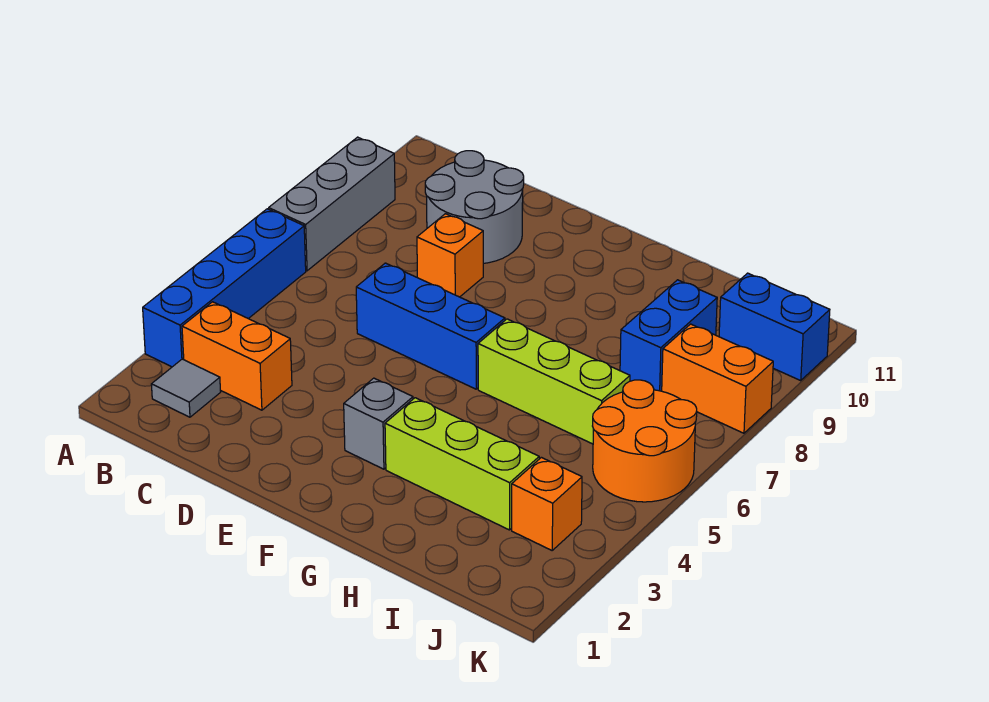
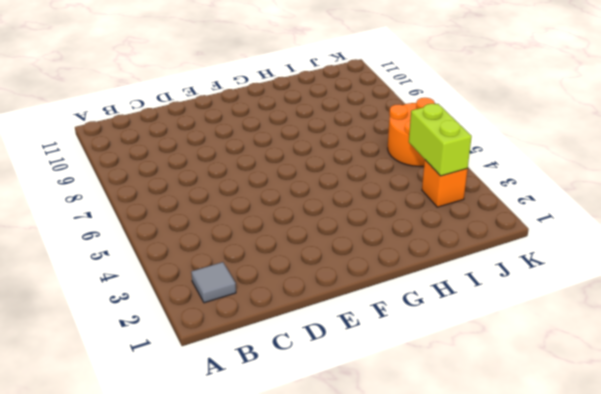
lime brick J3:J4 level 2 -> none
none -> blue brick A3:A6 level 1
none -> grey brick A7:A9 level 1
none -> orange brick B3:C3 level 1

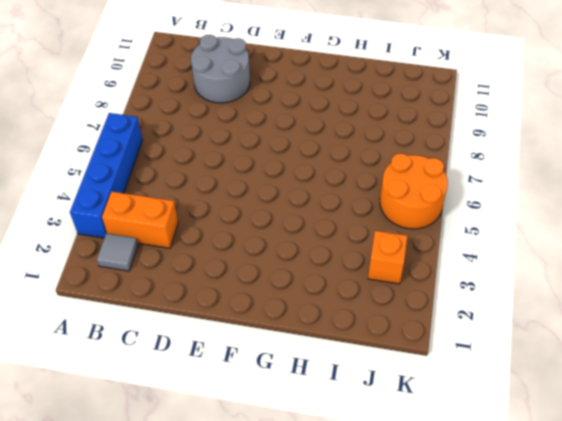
none -> grey brick A7:A9 level 1
none -> blue brick D6:F6 level 1
none -> orange brick D8 level 1

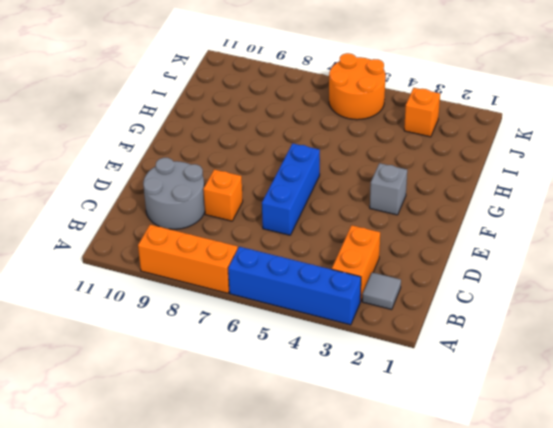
orange brick A7:A9 level 1 -> grey brick A7:A9 level 1
none -> lime brick G3:I3 level 1
none -> lime brick G6:I6 level 1
none -> blue brick I8:I9 level 1

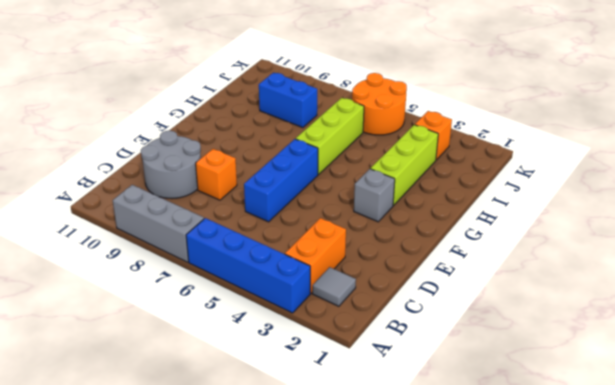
none -> orange brick J8:K8 level 1
none -> blue brick J10:K10 level 1

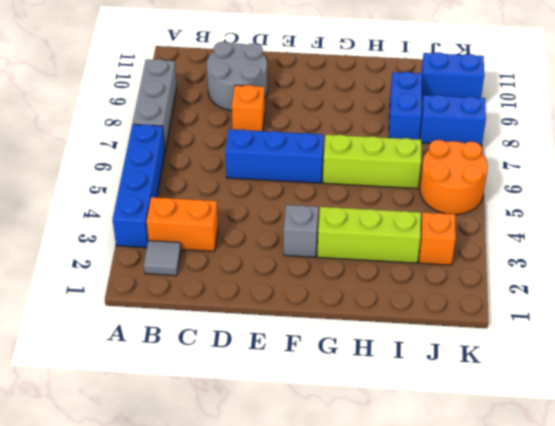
blue brick J8:K8 level 1 -> orange brick J8:K8 level 1

